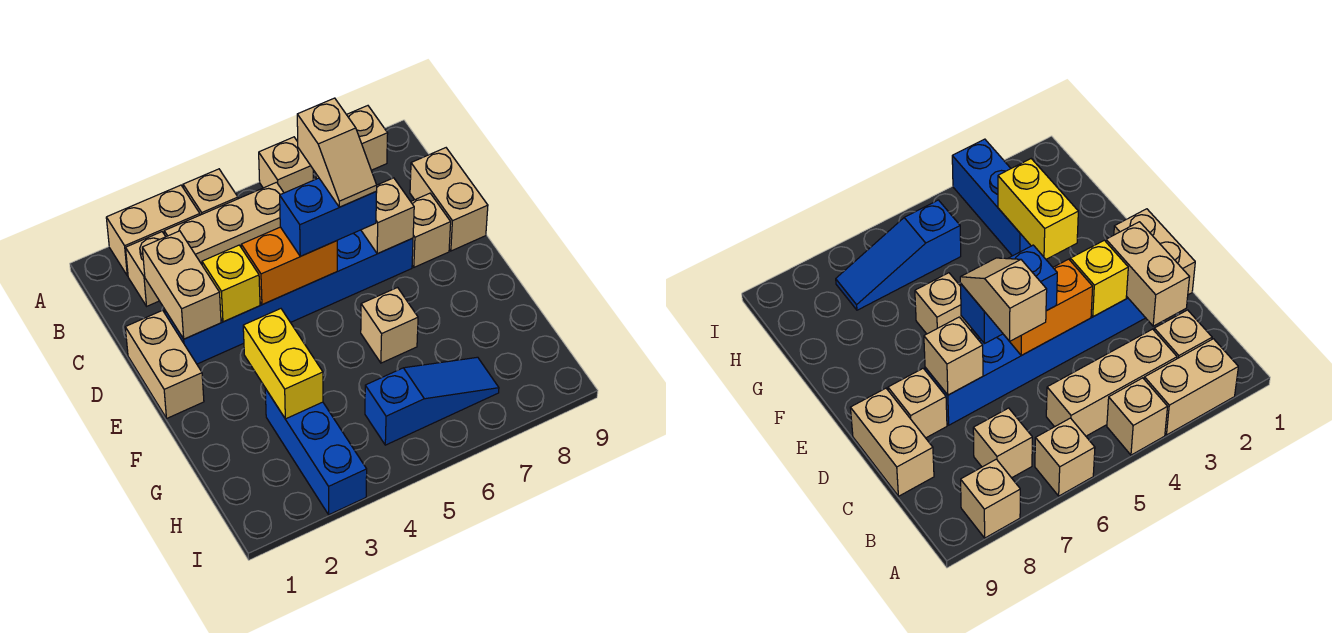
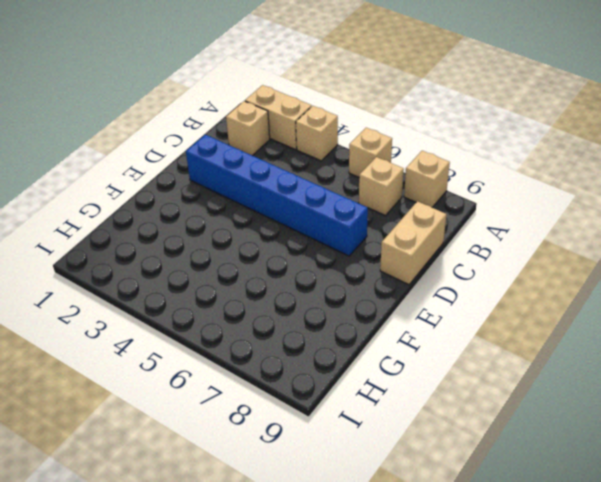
none -> tan brick B3:B5 level 1
none -> tan brick D1:E1 level 1
none -> tan brick D8 level 1

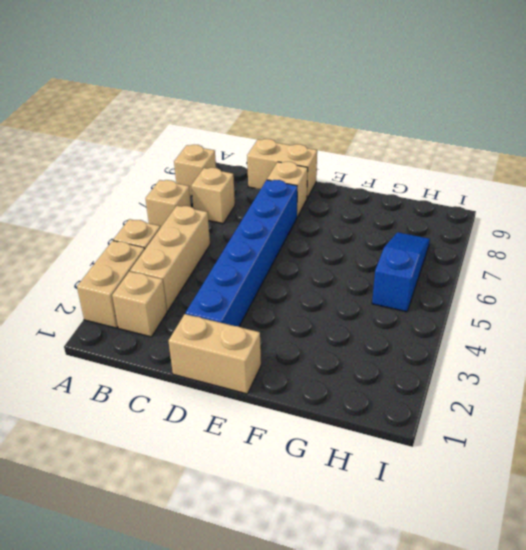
none -> tan brick F6 level 1
none -> blue brick G3:I3 level 1
none -> tan brick C2:D2 level 2

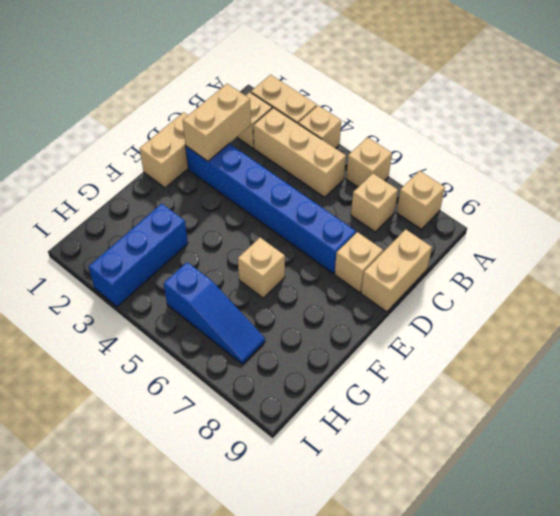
none -> yellow brick D3 level 2
none -> orange brick D4:D5 level 2
none -> tan brick D7 level 2

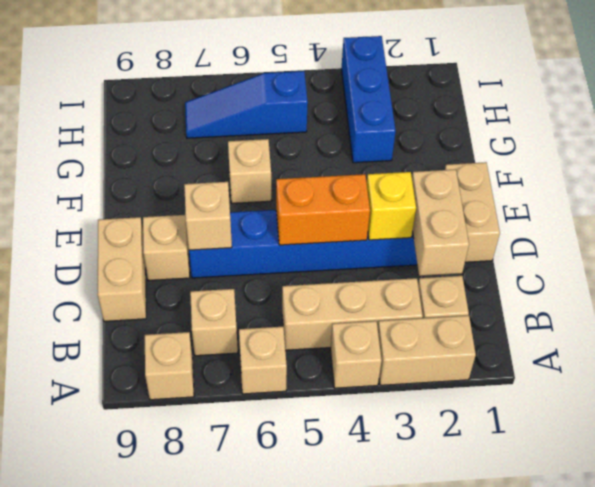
none -> yellow brick F3:G3 level 2
none -> blue brick D5:D6 level 3
none -> tan slope C6:D6 level 4 top C

